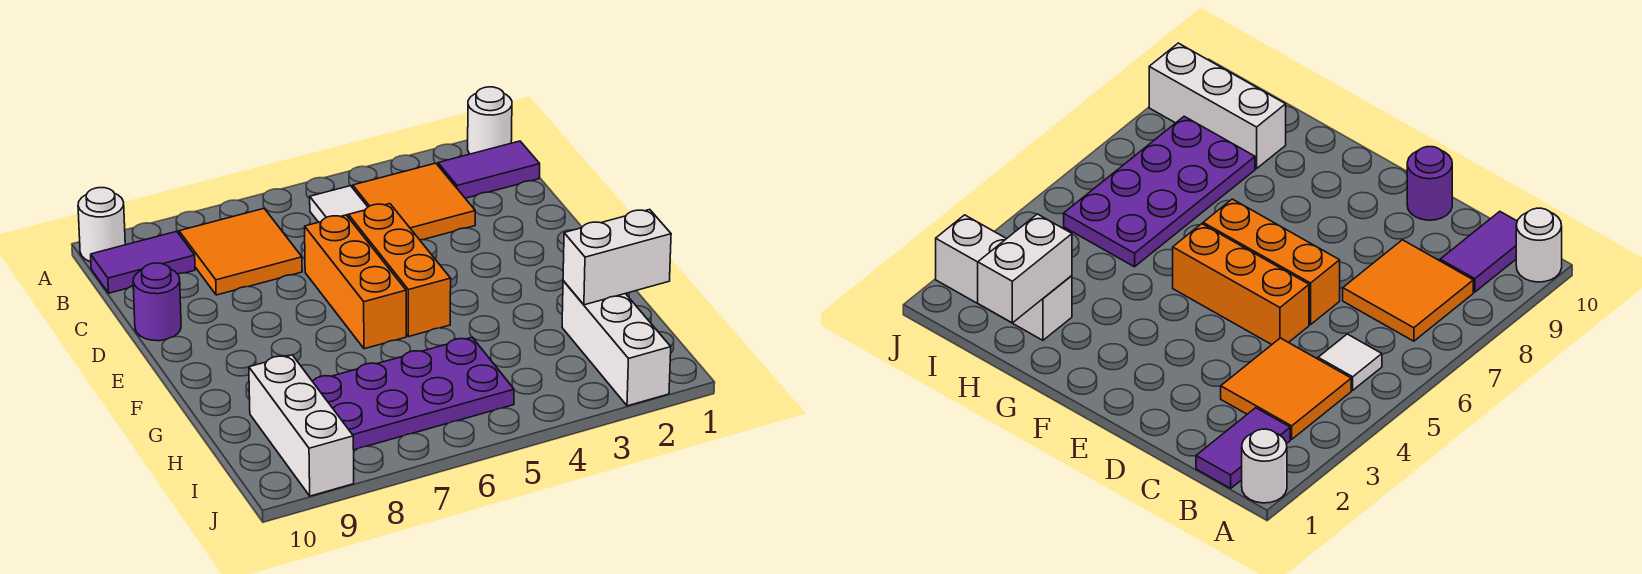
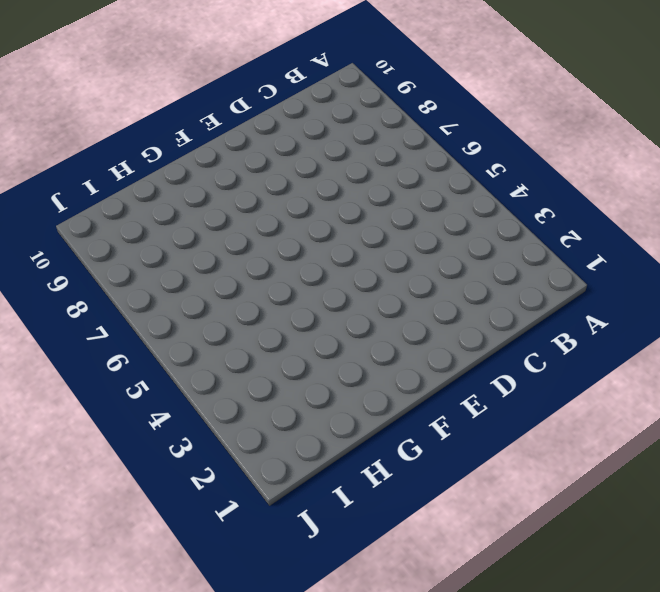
none -> white round brick A1 level 1
none -> white round brick A10 level 1
none -> purple tile B1:B2 level 1

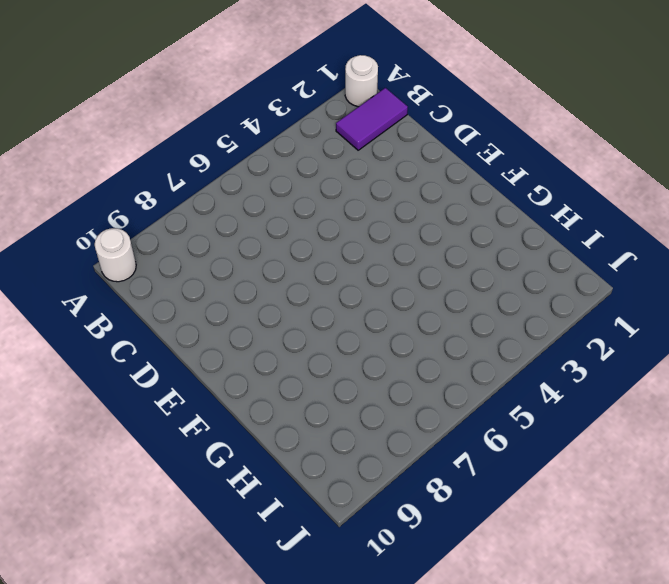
none -> orange tile B3:C4 level 1
none -> white tile B5 level 1
none -> orange tile B7:C8 level 1

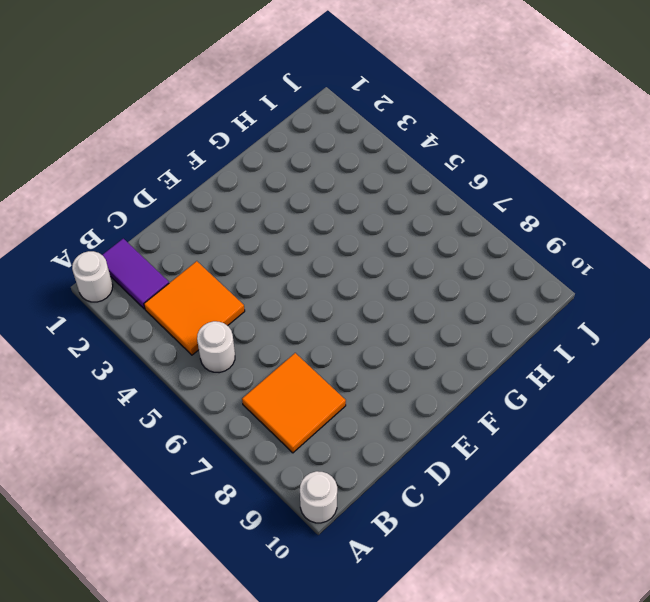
white round brick B5 level 1 -> white tile B5 level 1
none -> purple tile B9:B10 level 1
none -> orange brick D5:F5 level 1
none -> orange brick D6:F6 level 1

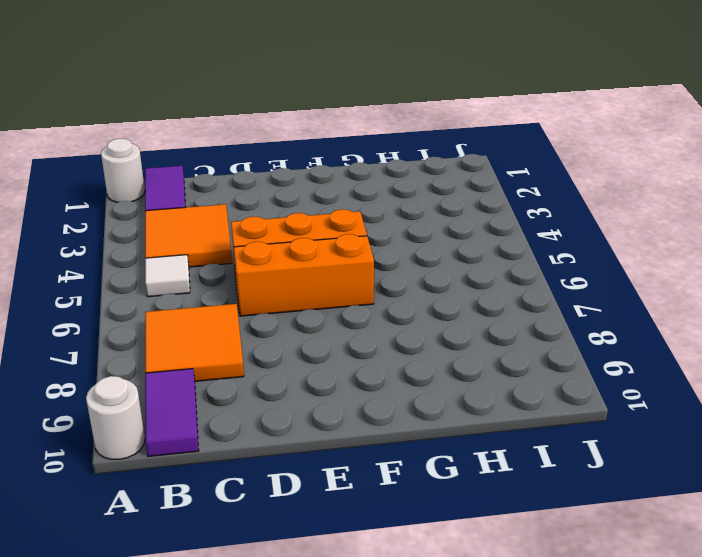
none -> purple round brick D10 level 1
none -> white brick H2:J2 level 1
none -> purple plate H5:I8 level 1

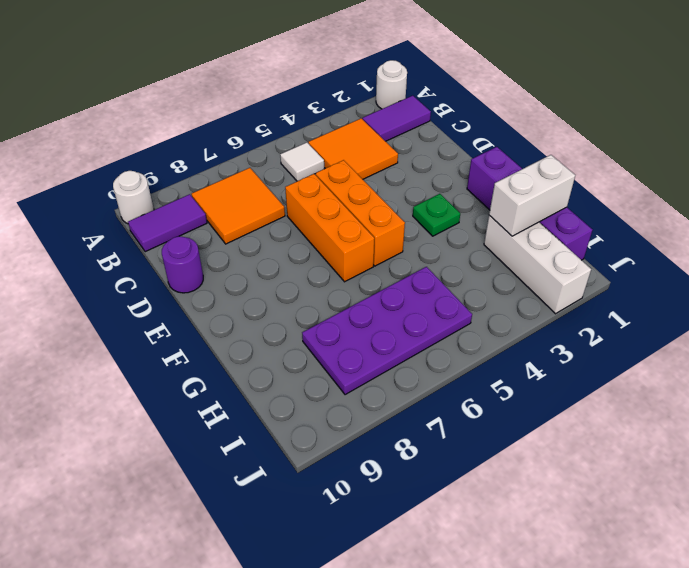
purple brick F1:I1 level 1 -> none
green plate F3 level 1 -> none
none -> white brick H9:J9 level 1

